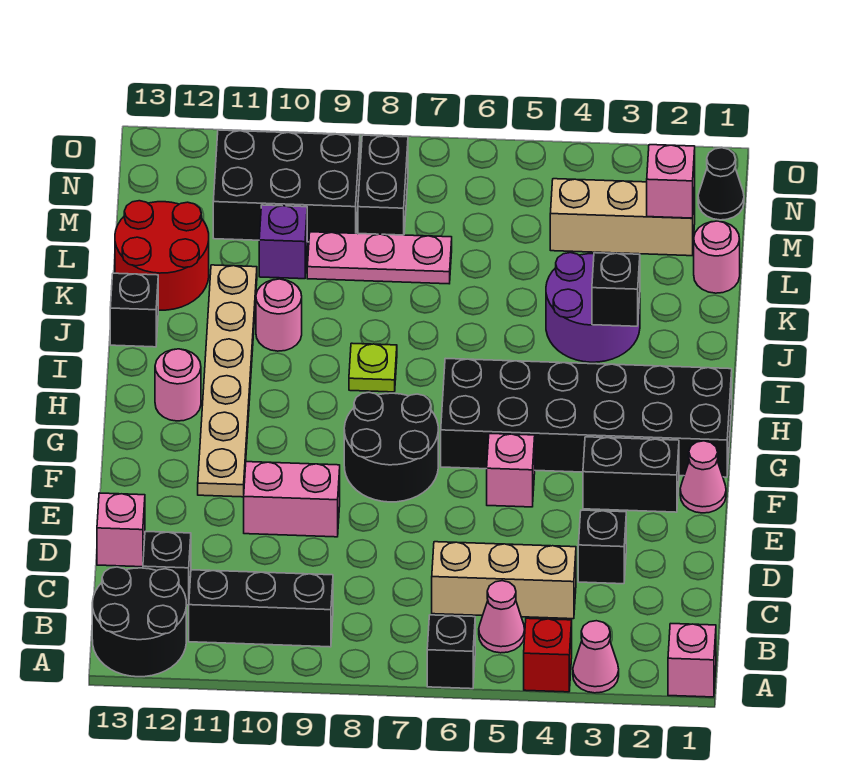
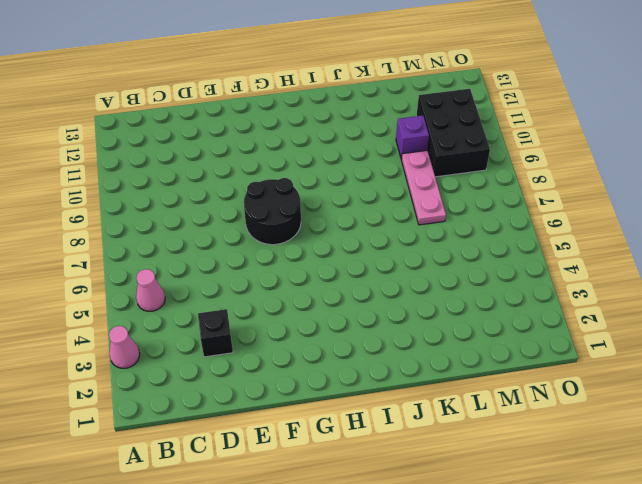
none -> pink brick A1 level 1
none -> red brick A4 level 1
none -> black brick A6 level 1
none -> black round brick A12:B13 level 1

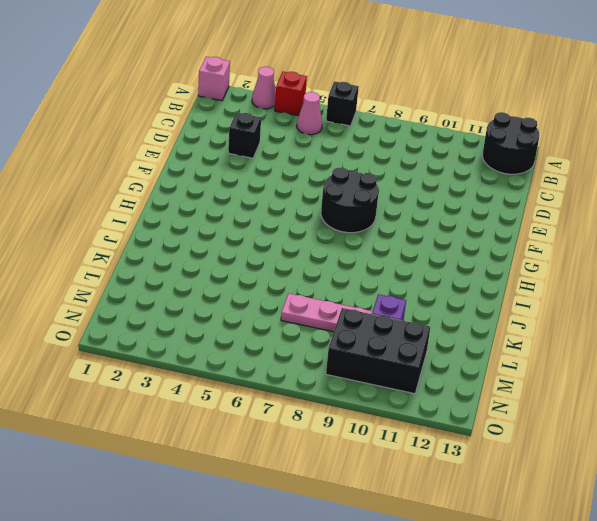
none -> black brick B9:B11 level 1
none -> tan brick C4:C6 level 1
none -> black brick C12 level 1
none -> pink brick D13 level 1

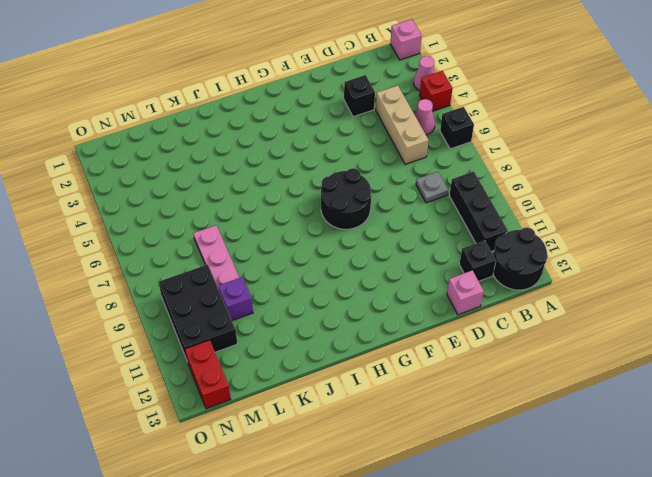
grey plate C8 level 1 -> none
red brick N12:N13 level 1 -> none
none -> pink brick E9:E10 level 1
none -> pink cone F1 level 1
none -> black brick F2:F3 level 1
none -> pink brick F5 level 1

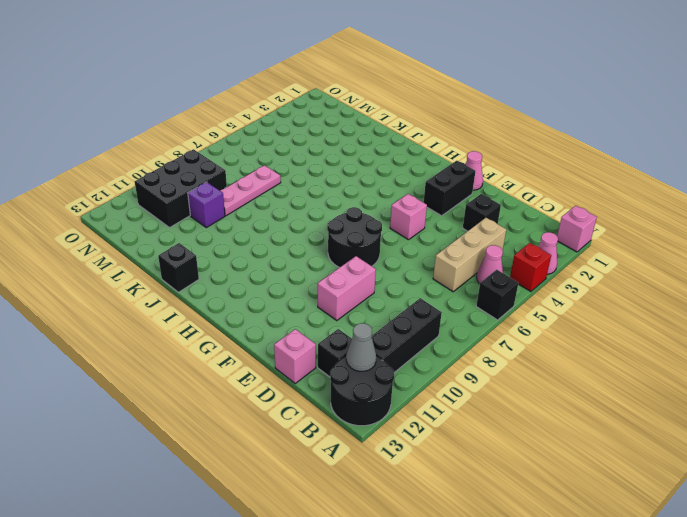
grey cone B12 level 2 -> none
none -> tan plate F11:K11 level 1
none -> black brick G1:H6 level 1
none -> pink round brick H12 level 1
none -> lime plate I8 level 1

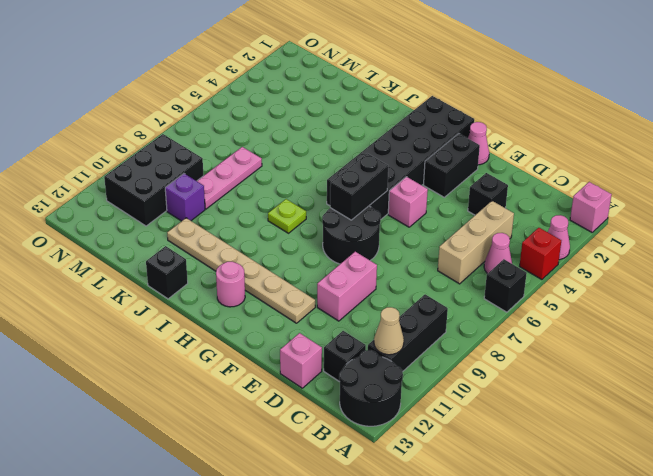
tan cone B11 level 2 -> none
black brick G6:G7 level 2 -> black brick M8:N8 level 1
none -> purple round brick J3:K4 level 1
none -> pink round brick J10 level 1
none -> red round brick K12:L13 level 1
none -> pink round brick L1 level 1

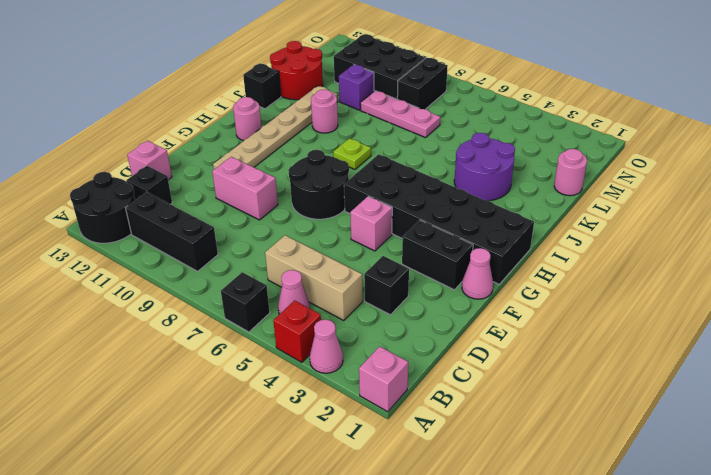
none -> tan brick M2:M4 level 1
none -> black cone N1 level 1
none -> black brick J3 level 2
none -> pink brick M2 level 2

